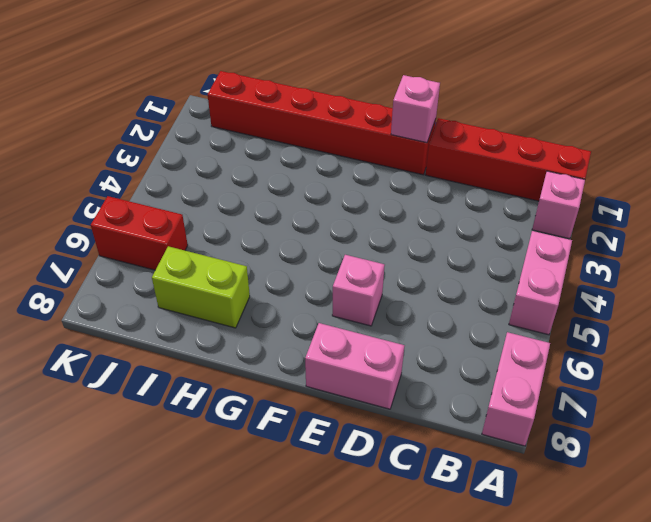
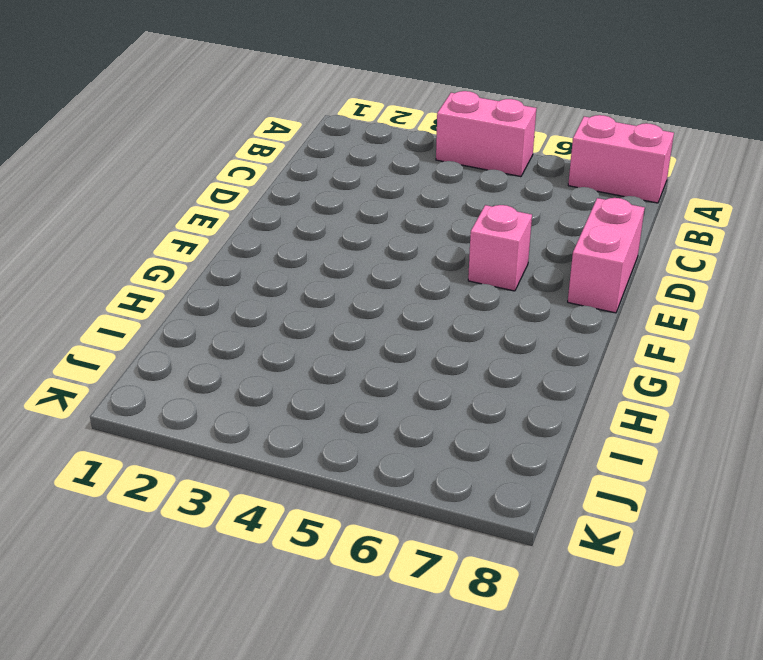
none -> red brick A1:D1 level 1
none -> pink brick A2 level 1

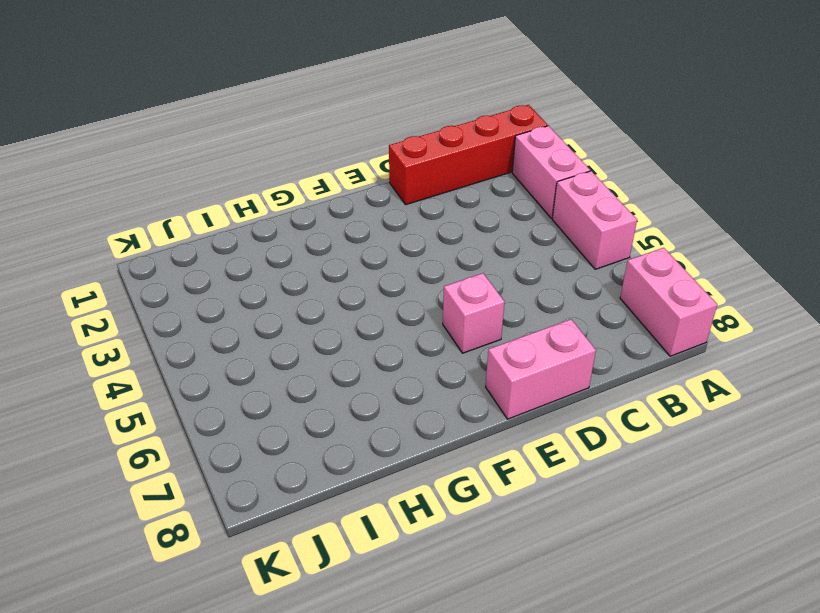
pink brick A2:A3 level 1 -> pink brick A2 level 1
none -> red brick E1:J1 level 1
none -> lime brick H7:I7 level 1

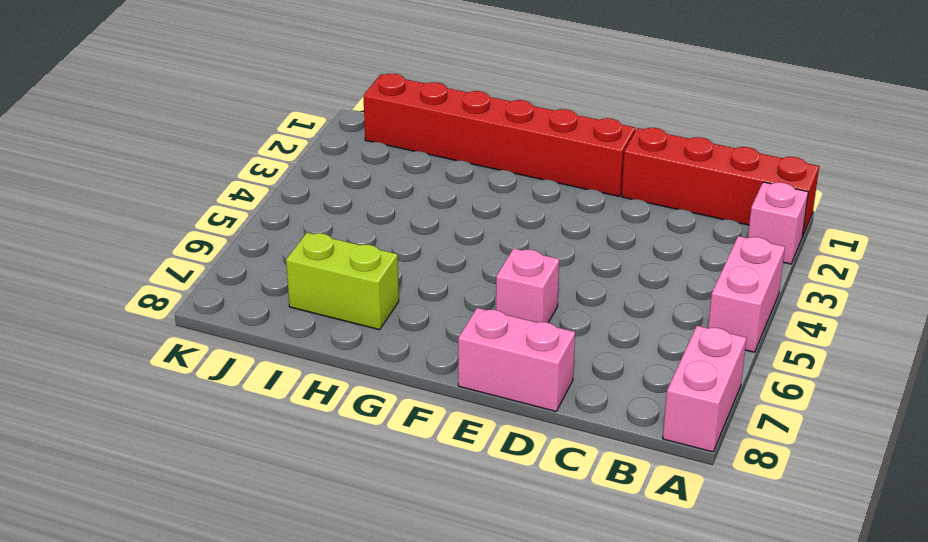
none -> red brick J6:K6 level 1
none -> pink brick E1 level 2

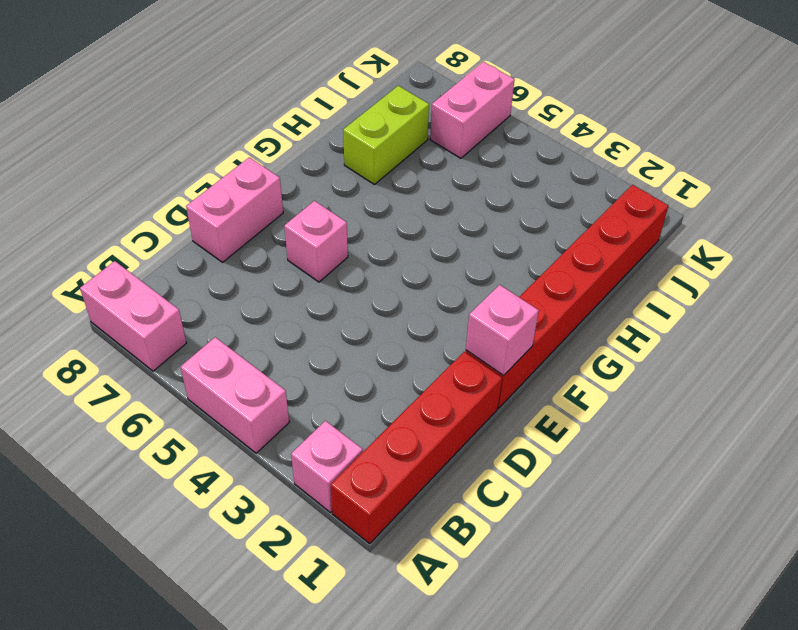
pink brick J6:K6 level 1 -> red brick J6:K6 level 1

